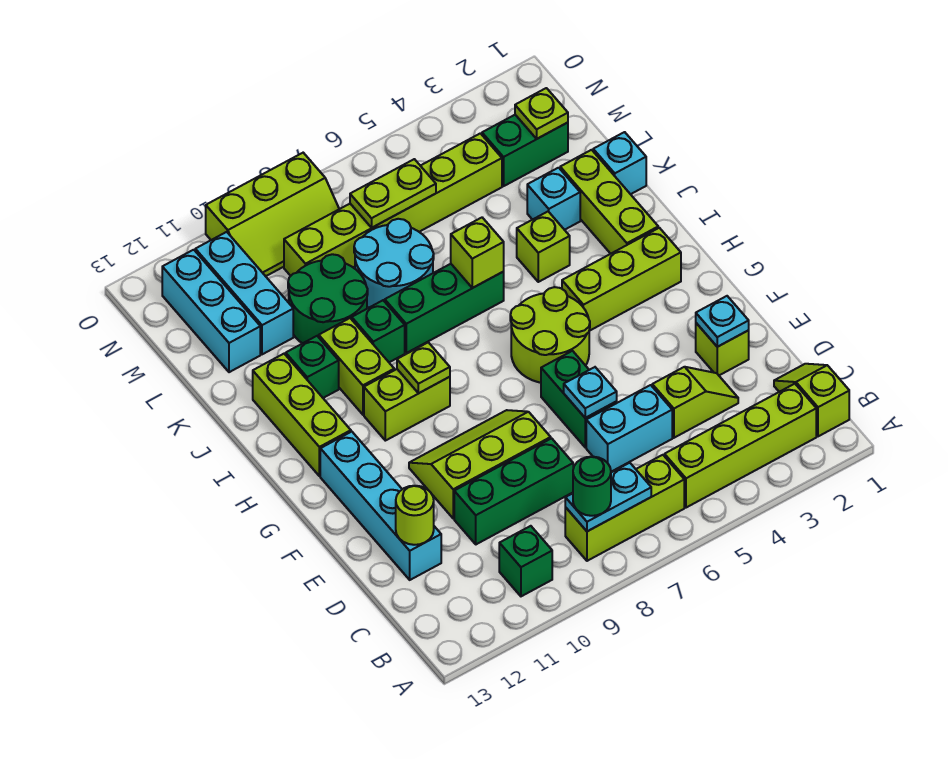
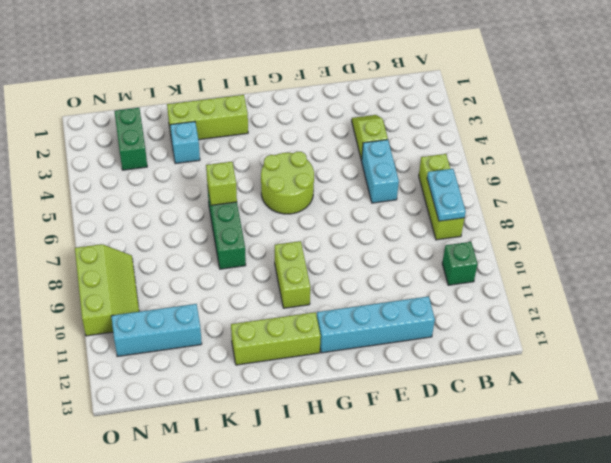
none -> lime slope B1:C1 level 1 top B
none -> lime brick B2:B5 level 1
none -> green brick D8:D10 level 1
none -> lime brick E2 level 1

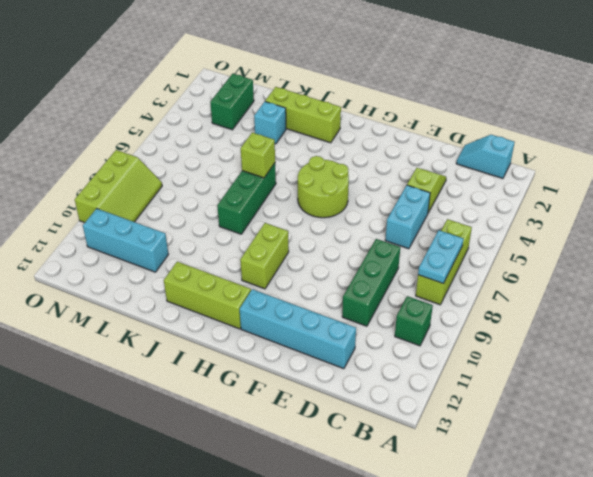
cyan slope B1:C1 level 1 top B -> lime slope B1:C1 level 1 top B
none -> lime brick B2:B5 level 1
none -> lime brick E2 level 1
none -> green brick E6:F6 level 1
none -> lime slope E8:F10 level 1 top E

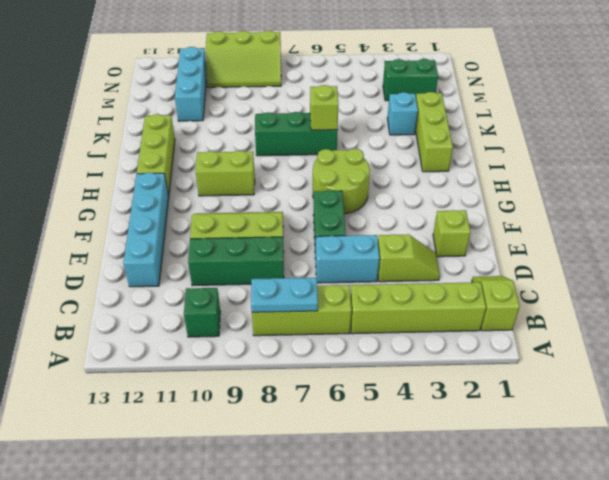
none -> lime brick H2:H4 level 1
none -> lime brick I10:J10 level 1
none -> lime brick J4 level 1
none -> green brick J9 level 1

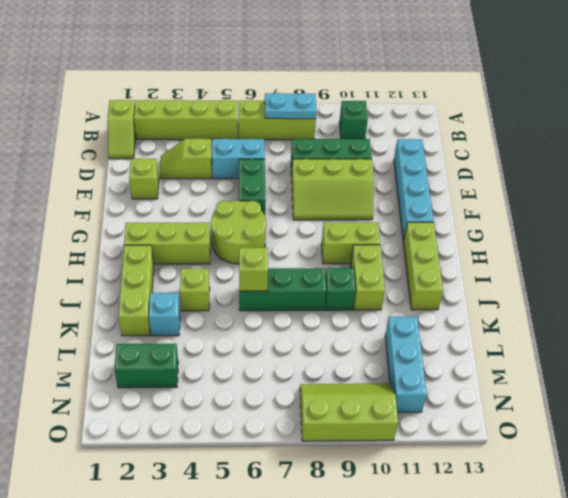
none -> green brick J11 level 1
none -> cyan brick K1 level 1
none -> cyan round brick K7:L8 level 1
none -> green round brick K9:L10 level 1

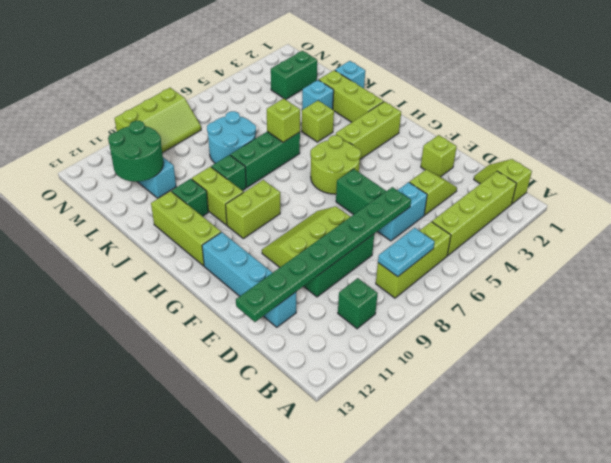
green plate D6:D13 level 2 -> lime round brick D12 level 2
green round brick L11:M12 level 2 -> green round brick K9:L10 level 1
none -> cyan brick L12:N12 level 1
none -> lime brick M4:M9 level 1
none -> cyan plate E2 level 2
none -> cyan plate E6 level 2

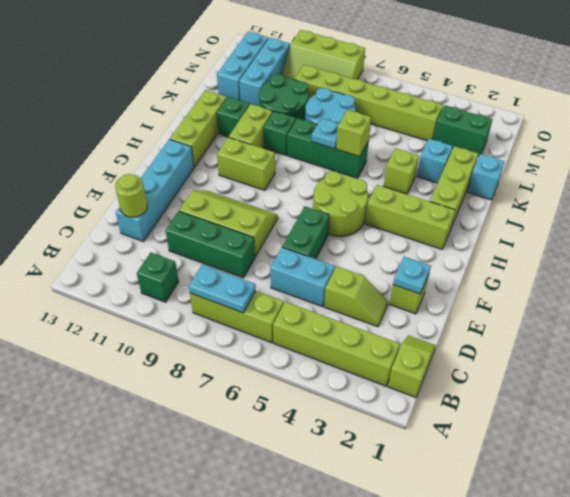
cyan plate J7 level 2 -> cyan plate E6 level 2
none -> lime plate H9 level 2
none -> lime plate M2 level 2
none -> lime plate M6:M7 level 2
none -> green round brick B8 level 3

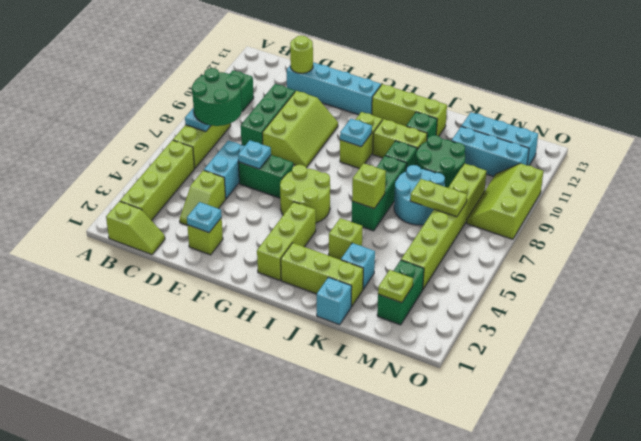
green round brick B7:C8 level 3 -> green round brick B8 level 3
cyan plate H9 level 2 -> lime plate H9 level 2
lime plate L7:M7 level 2 -> lime plate M6:M7 level 2

